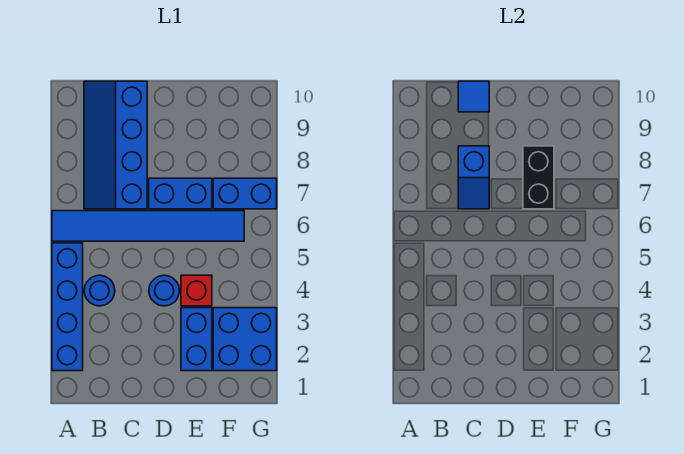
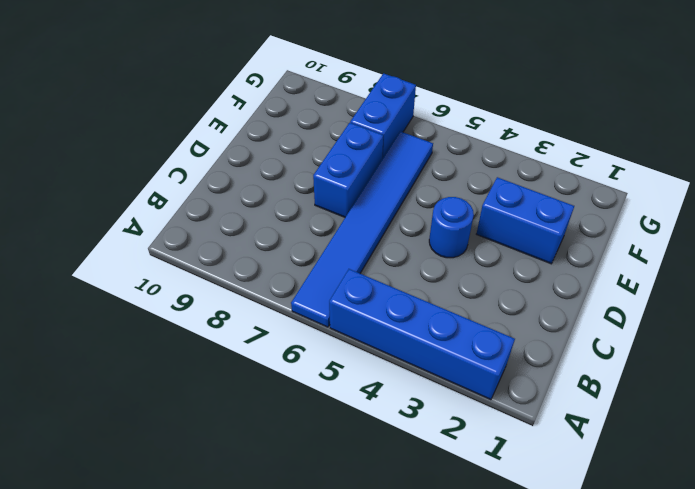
none -> blue round brick B4 level 1
none -> blue slope B7:C10 level 1 top C
none -> red brick E4 level 1

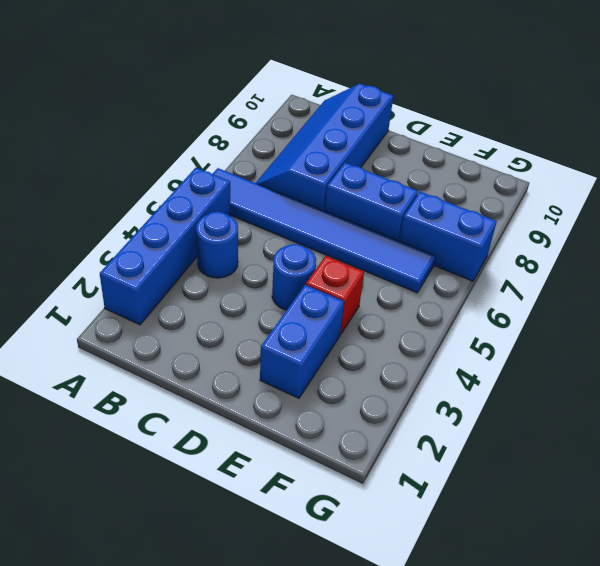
none -> blue brick F2:G3 level 1
none -> blue slope C7:C8 level 2 top 8
none -> blue tile C10 level 2

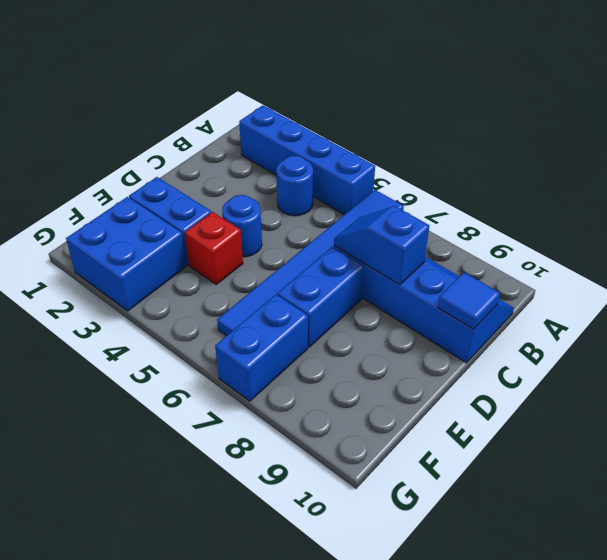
none -> black brick E7:E8 level 2

